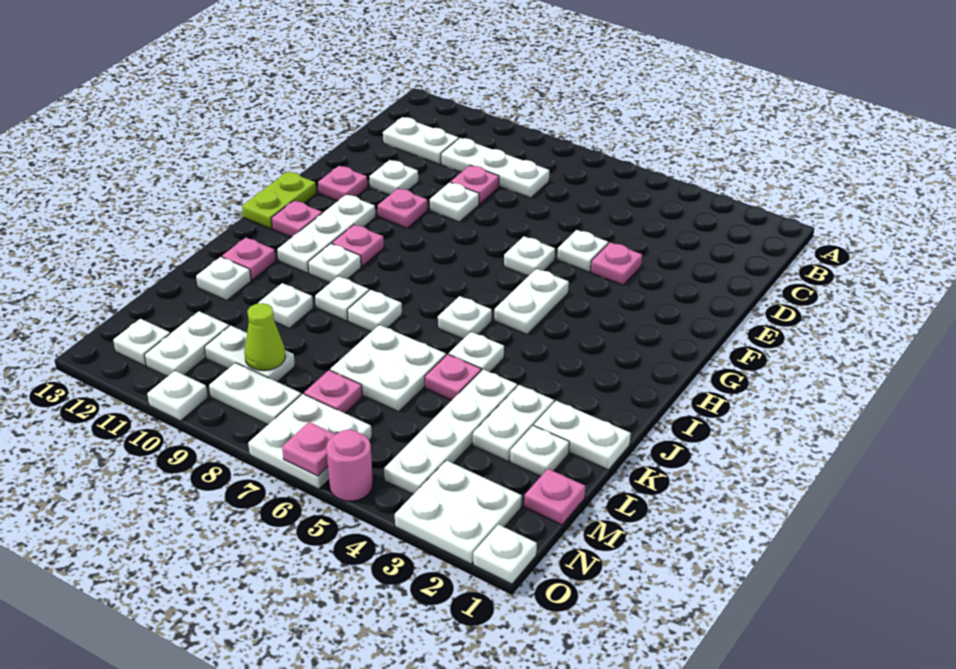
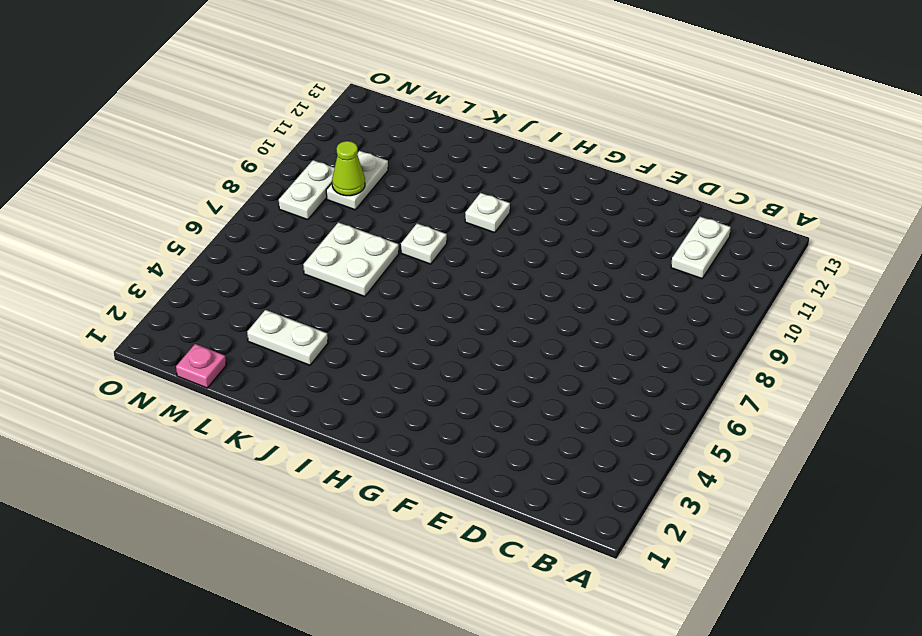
none -> white plate C8:C10 level 1
none -> pink plate D9 level 1
none -> pink plate E4 level 1
none -> white plate E5 level 1

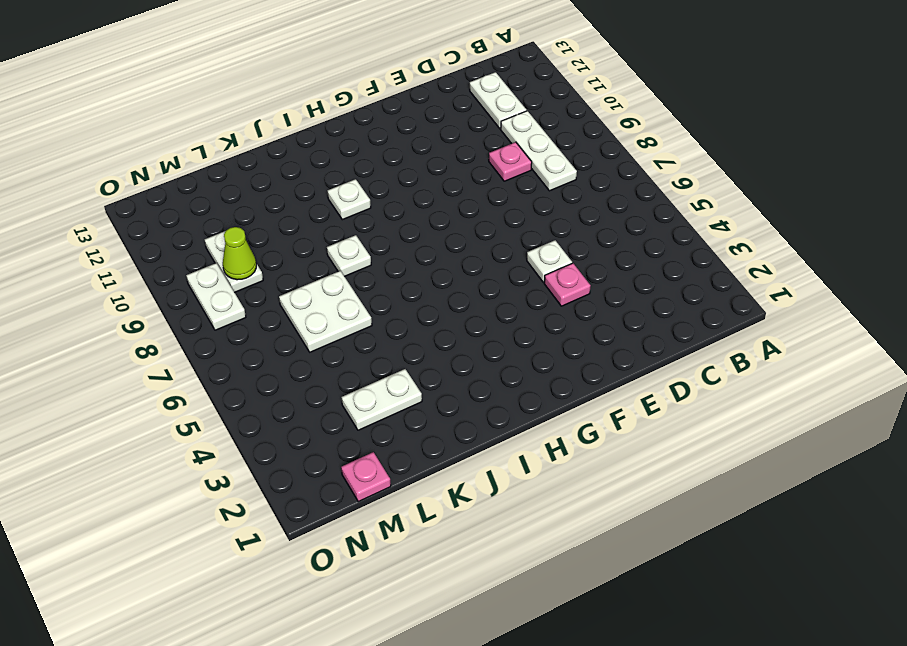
none -> white plate E9 level 1
none -> white plate E11 level 1
none -> white plate F6 level 1
none -> pink plate F10 level 1

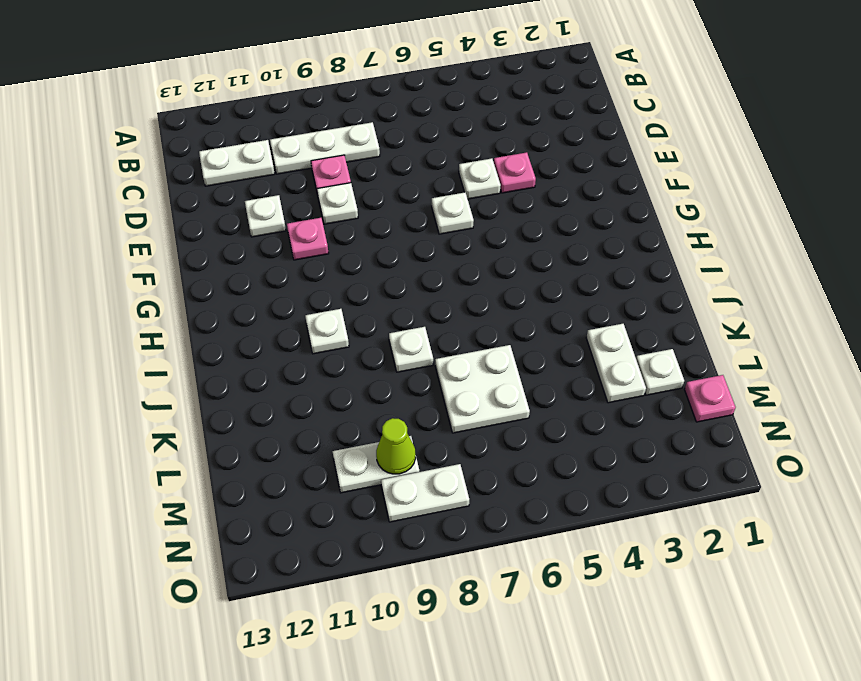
none -> pink plate F12 level 1
none -> white plate G5:H5 level 1
none -> white plate G11:I11 level 1
none -> lime plate G13:H13 level 1

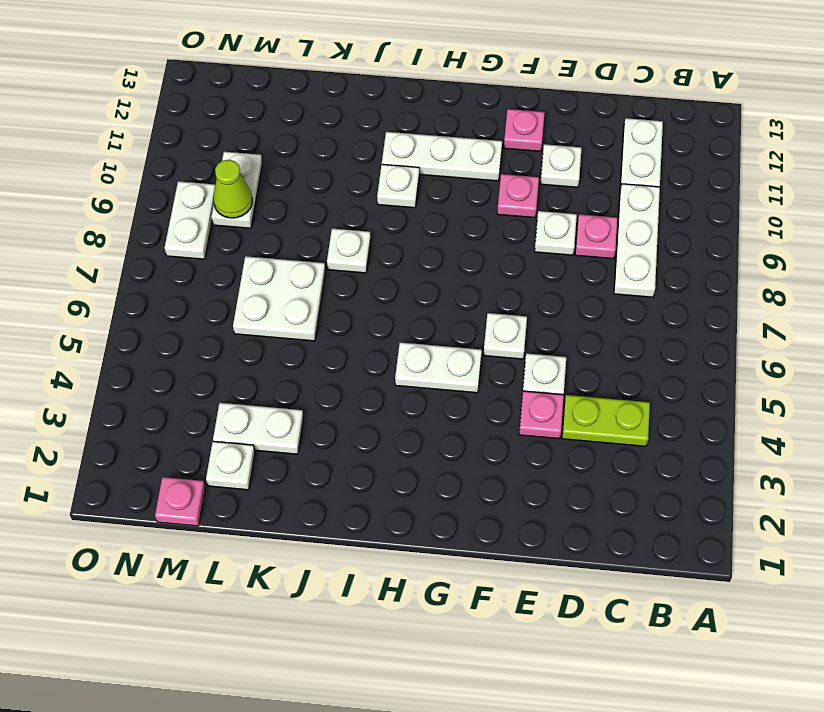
lime plate C4:D4 level 1 -> lime plate G13:H13 level 1
none -> pink plate H10 level 1
none -> pink plate H12 level 1
none -> white plate I6 level 1
none -> white plate J5 level 1

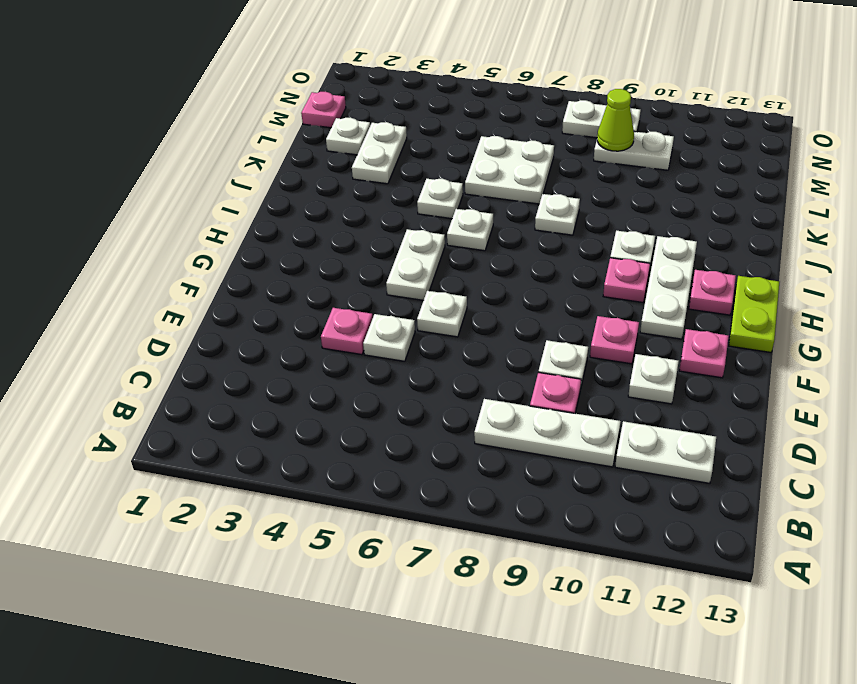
none -> white plate J9 level 1
none -> pink plate J12 level 1
none -> white plate K1:K2 level 1
none -> white plate K4:N4 level 1

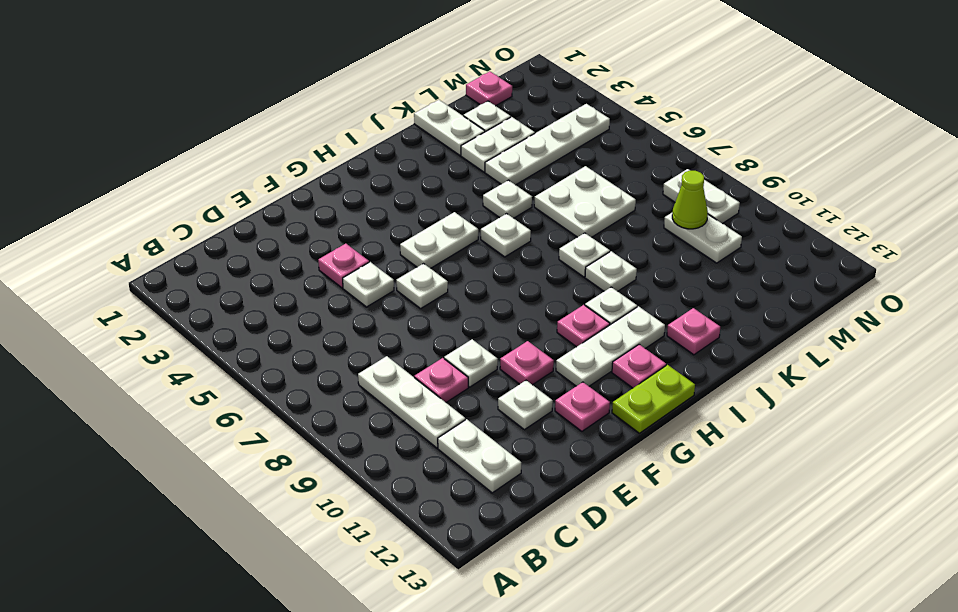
none -> pink plate K5 level 1
none -> white plate K10 level 1
none -> white plate K12 level 1
none -> pink plate M7 level 1

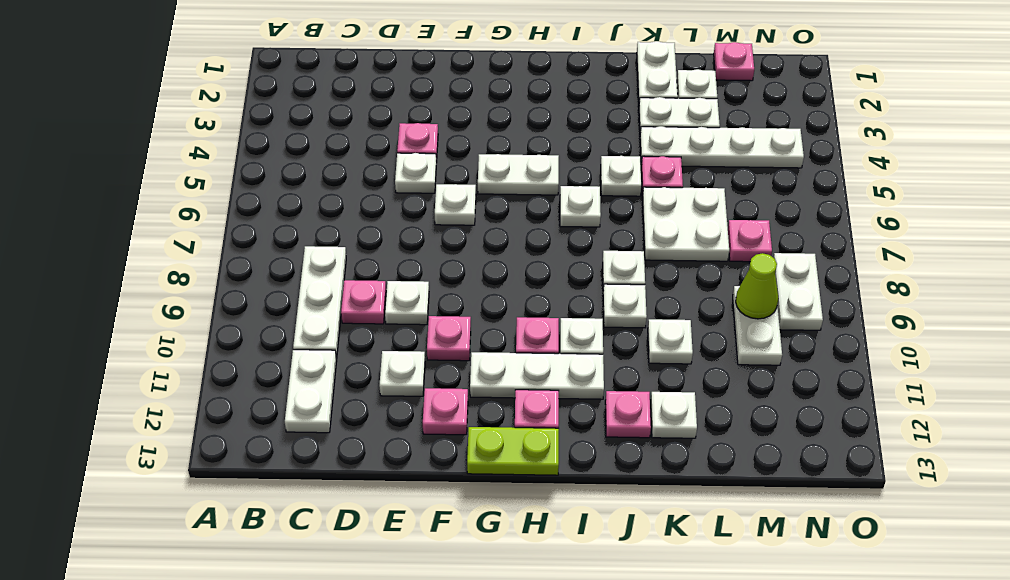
none -> white plate M11:N11 level 1
none -> white plate N2:O3 level 1
none -> white plate N6:O7 level 1
none -> white plate N12 level 1

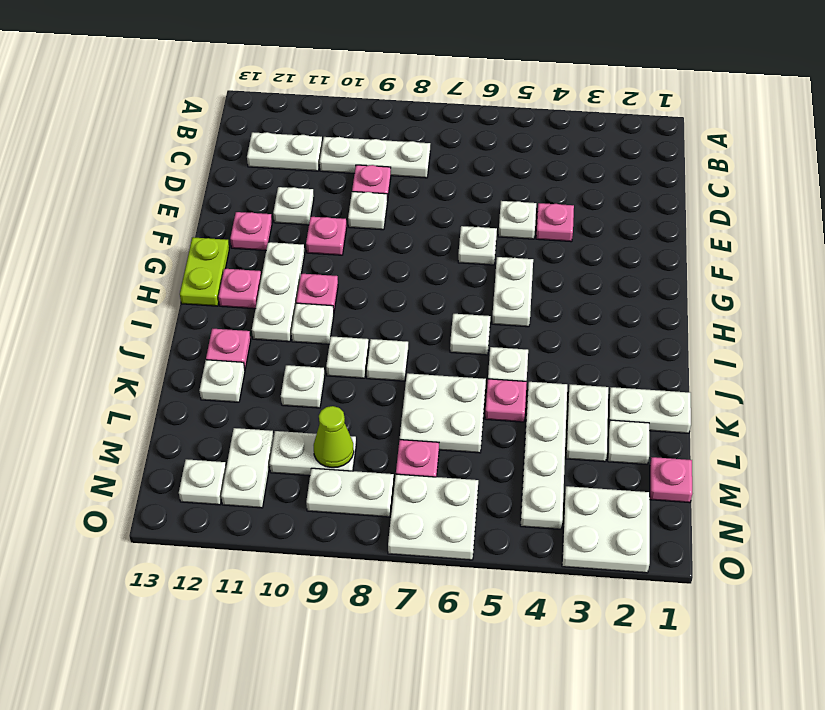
none -> white plate O1 level 1
none -> pink round brick O5 level 1
none -> white plate O10 level 1
none -> pink plate O6 level 2

